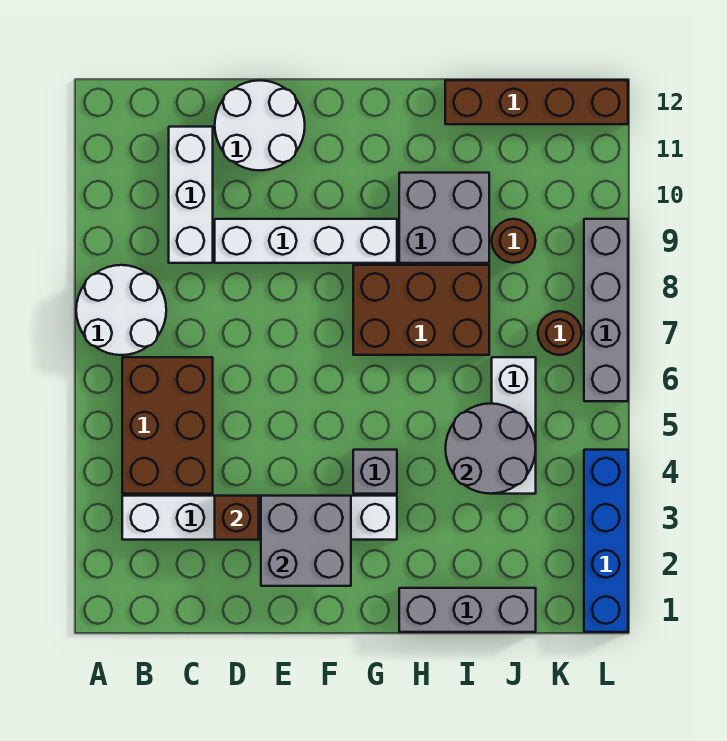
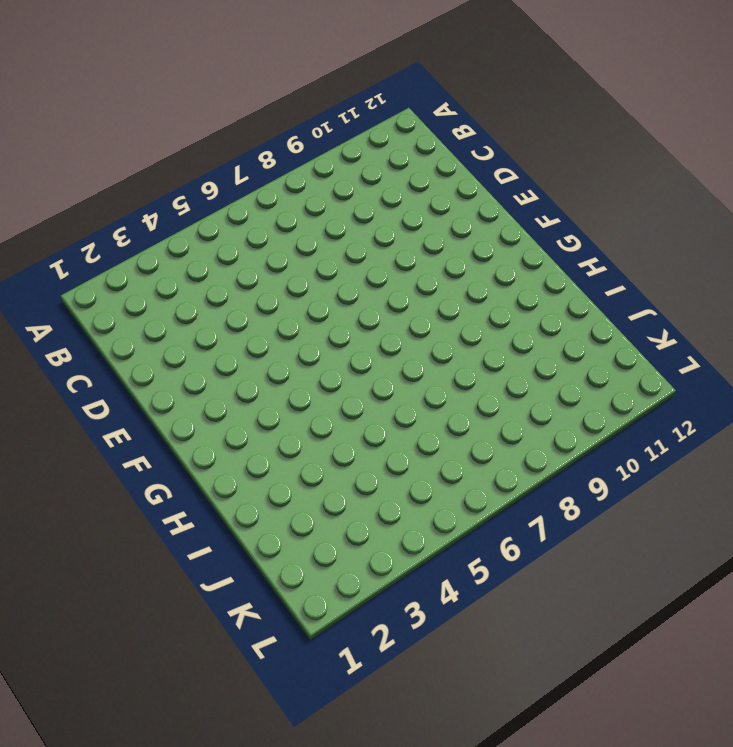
none -> white round brick A7:B8 level 1
none -> white brick B3:G3 level 1
none -> brown brick B4:C6 level 1

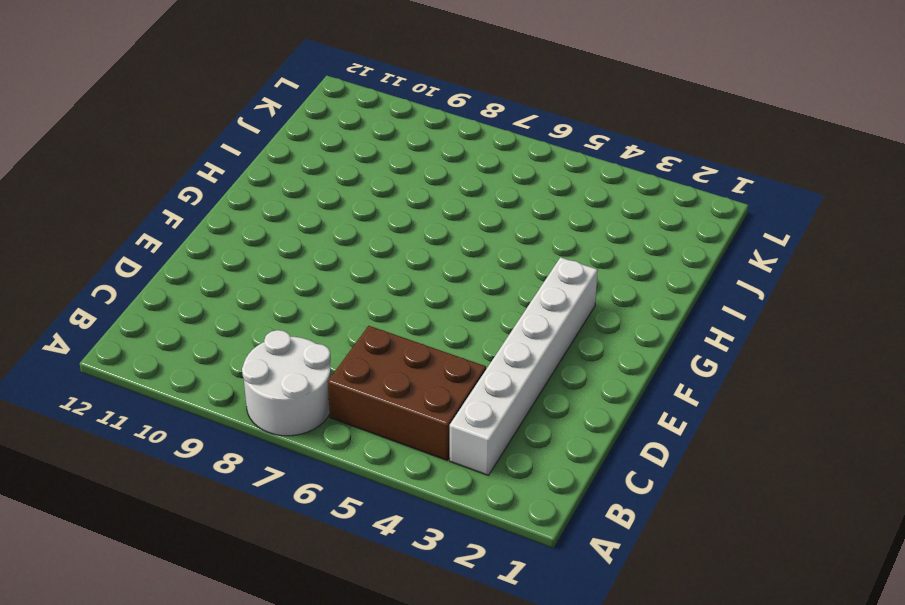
none -> white brick C9:C11 level 1
none -> white brick D9:G9 level 1
none -> white round brick D11:E12 level 1

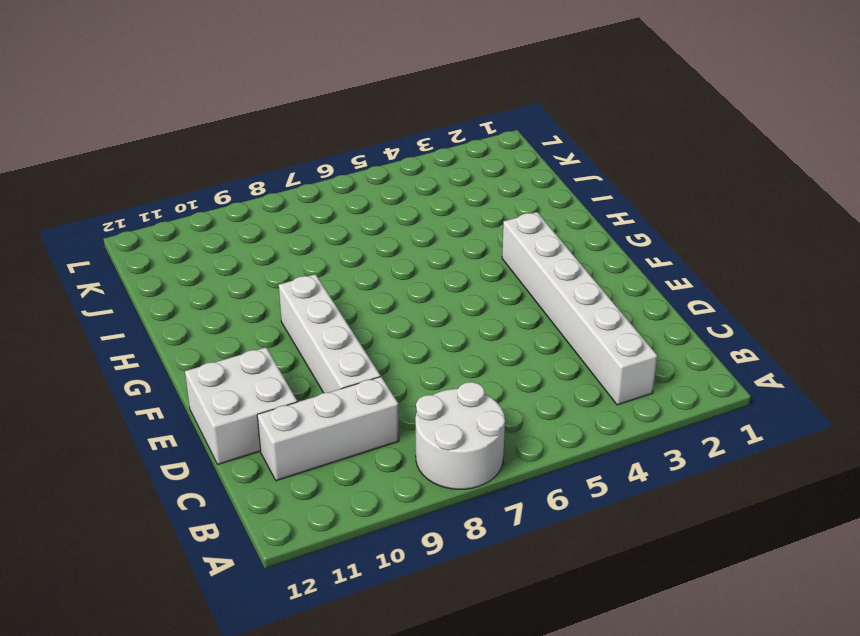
white brick D11:E12 level 1 -> white round brick D11:E12 level 1
none -> brown brick B4:C6 level 1
none -> grey brick G4 level 1
none -> brown brick G7:I8 level 1

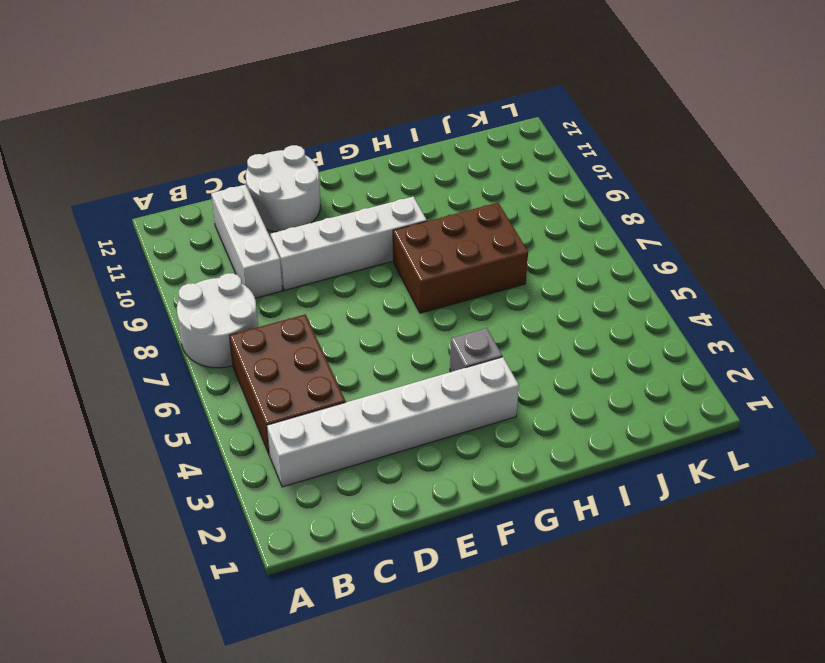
none -> grey brick H1:J1 level 1
none -> grey brick H9:I10 level 1
none -> brown brick I12:L12 level 1

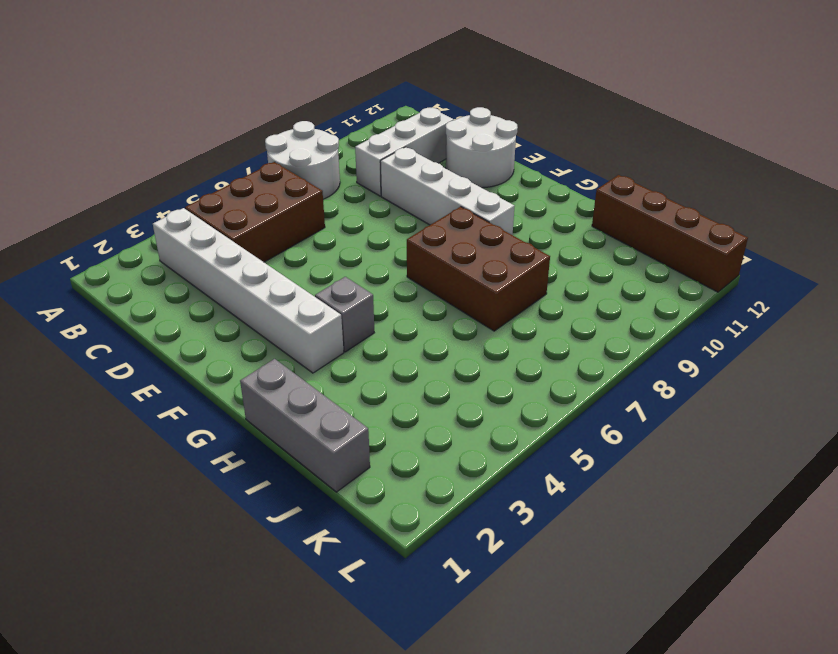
none -> grey brick H9:I10 level 1
none -> white brick J4:J6 level 1
none -> brown round brick J9 level 1

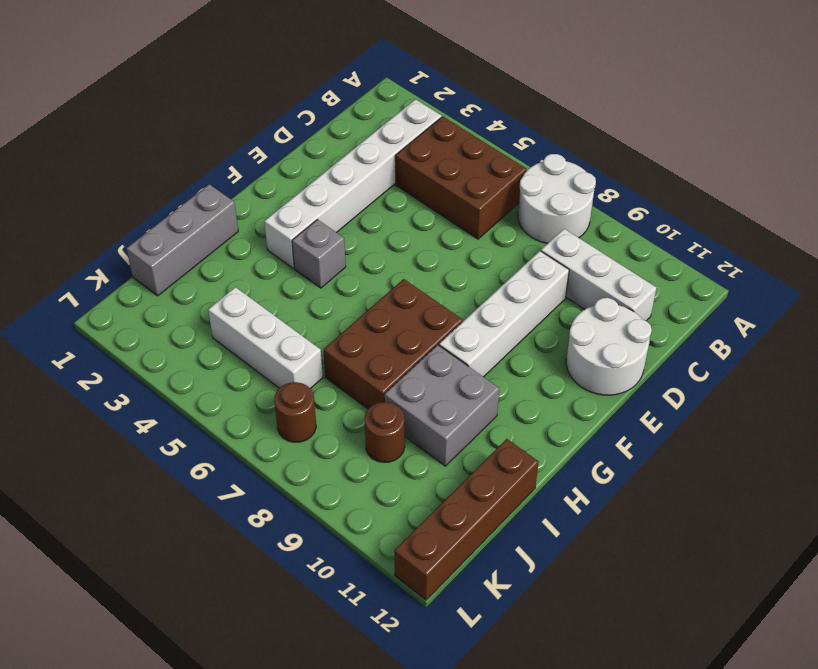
none -> blue brick L1:L4 level 1
none -> grey brick L6:L9 level 1
none -> brown brick D3 level 2

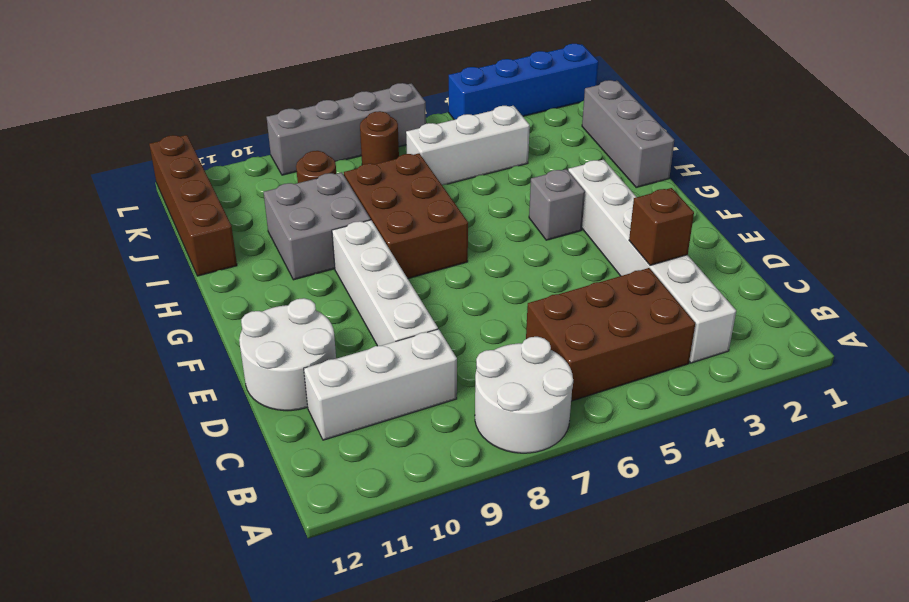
none -> grey brick E2:F3 level 2
none -> grey round brick I4:J5 level 2

